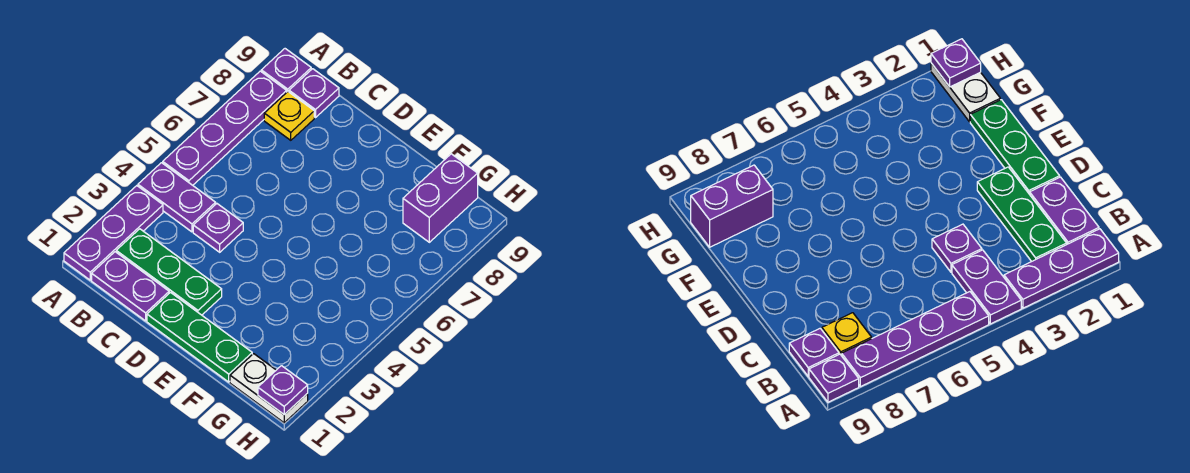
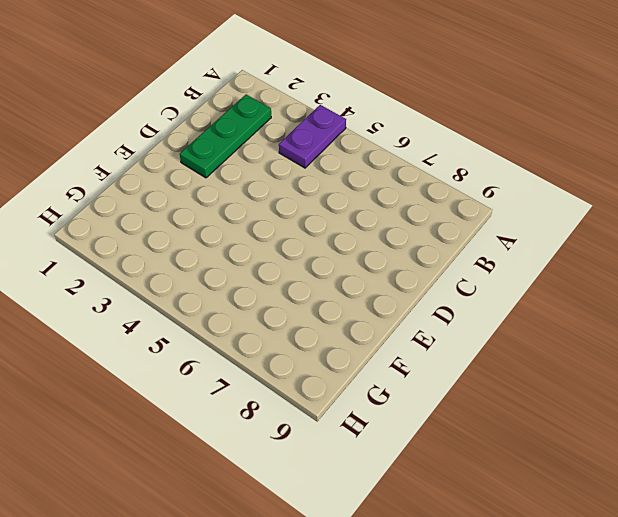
none -> purple plate A1:A3 level 1
none -> purple plate A5:A8 level 1
none -> purple plate A9 level 1

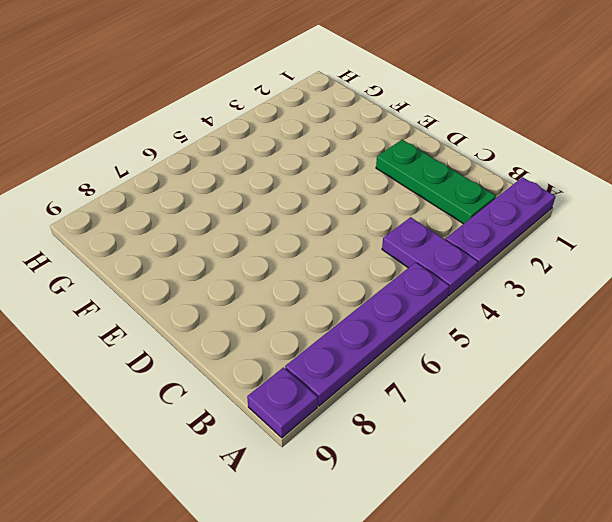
none -> purple plate B1:C1 level 1
none -> yellow plate B8 level 1
none -> purple plate B9 level 1

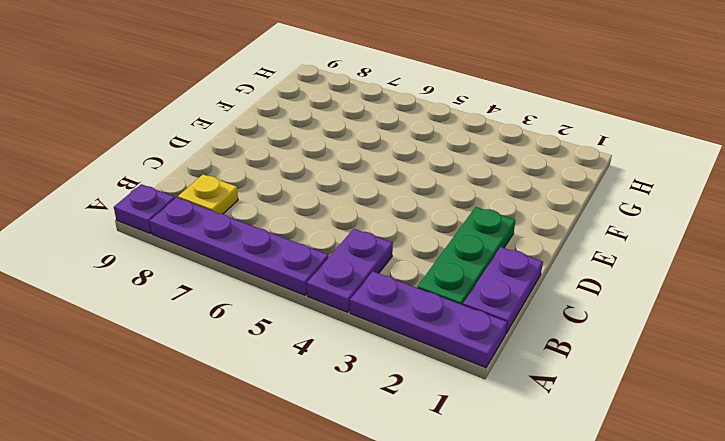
none -> purple plate B9 level 1
none -> purple plate C4 level 1
none -> green plate D1:F1 level 1

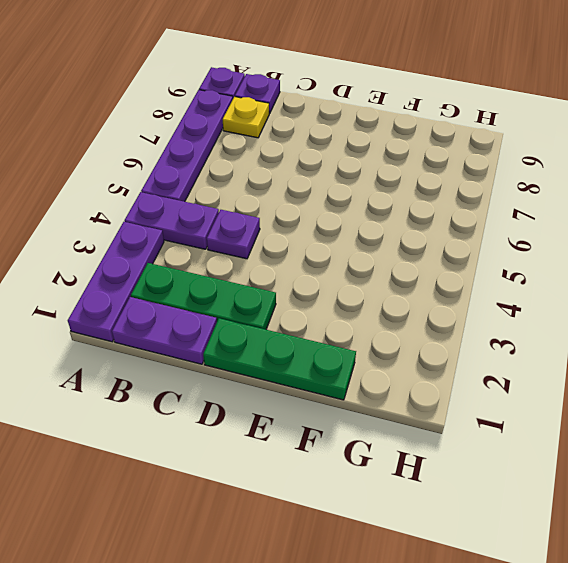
none -> white plate G1:H1 level 1
none -> purple brick G8:G9 level 1
none -> purple plate H1 level 2

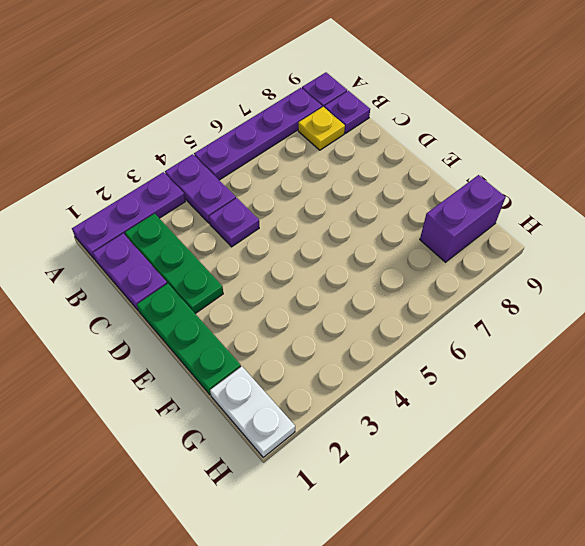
none -> purple plate H1 level 2

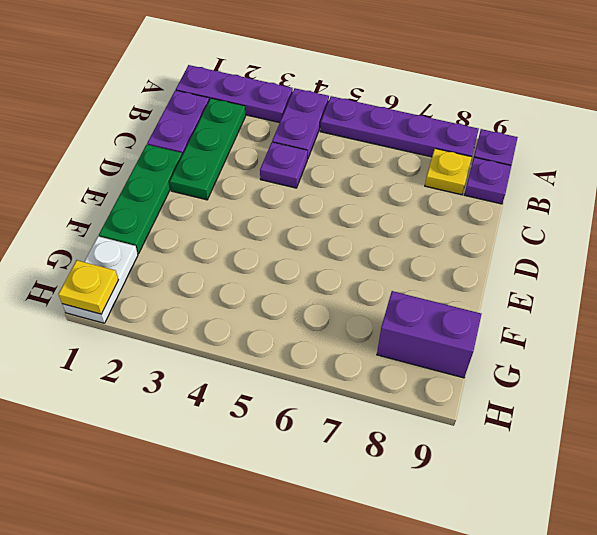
yellow plate H1 level 2 -> purple plate H1 level 2

